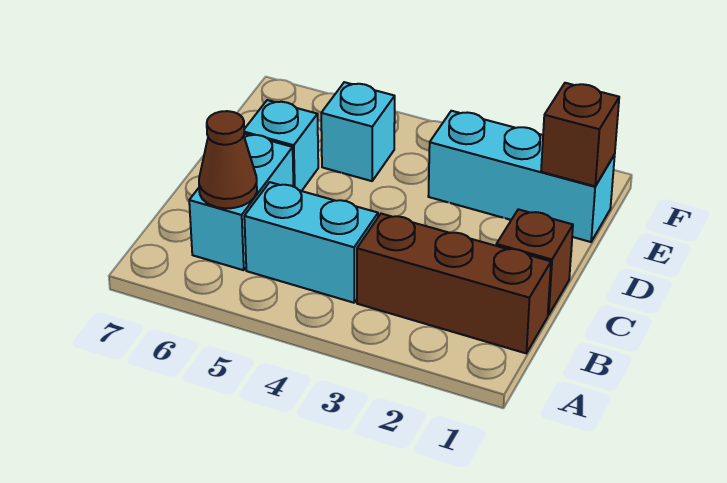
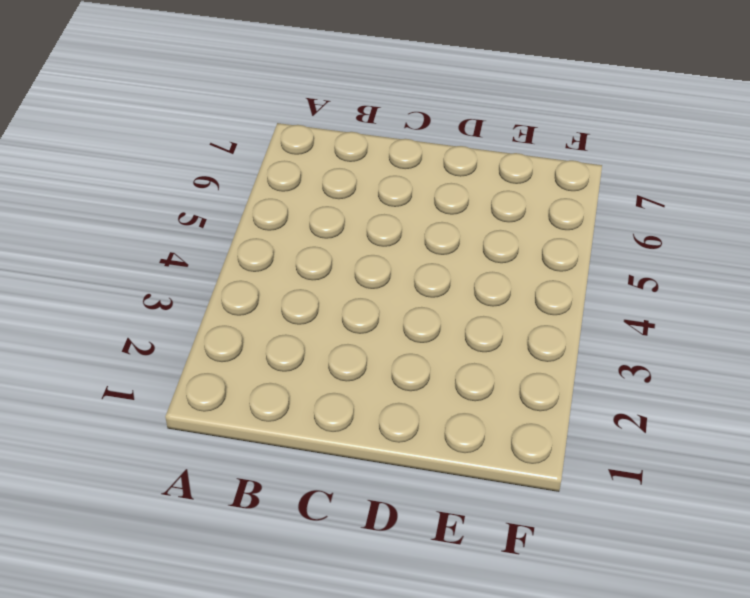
none -> brown brick B1:B3 level 1
none -> cyan brick B4:B5 level 1

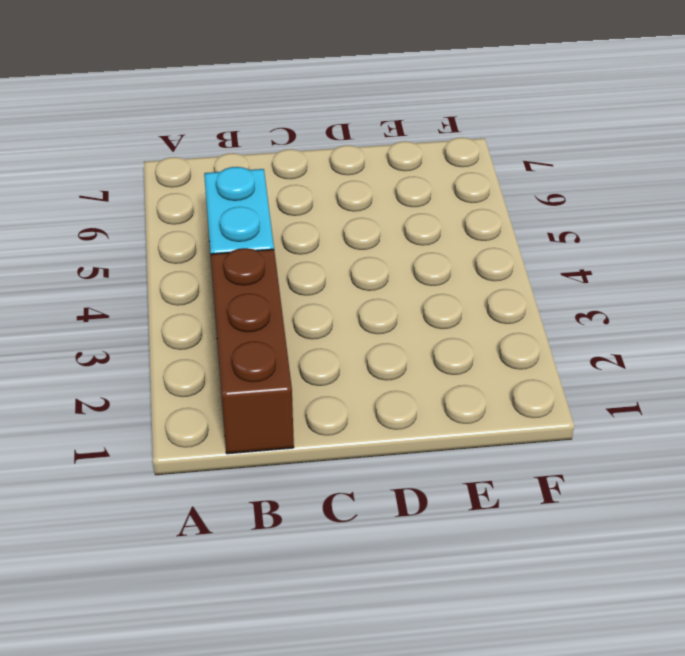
none -> cyan brick B6:C6 level 1
none -> brown brick C1 level 1

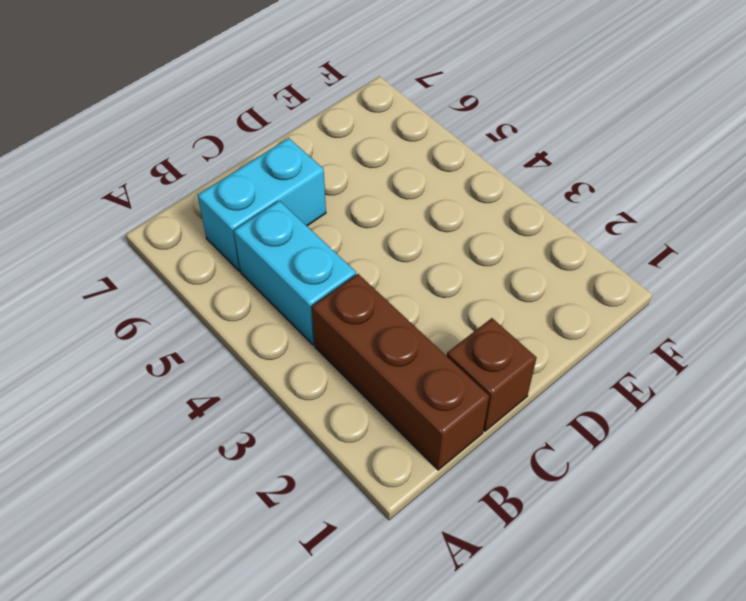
none -> cyan brick D6 level 1
none -> cyan brick E1:E3 level 1

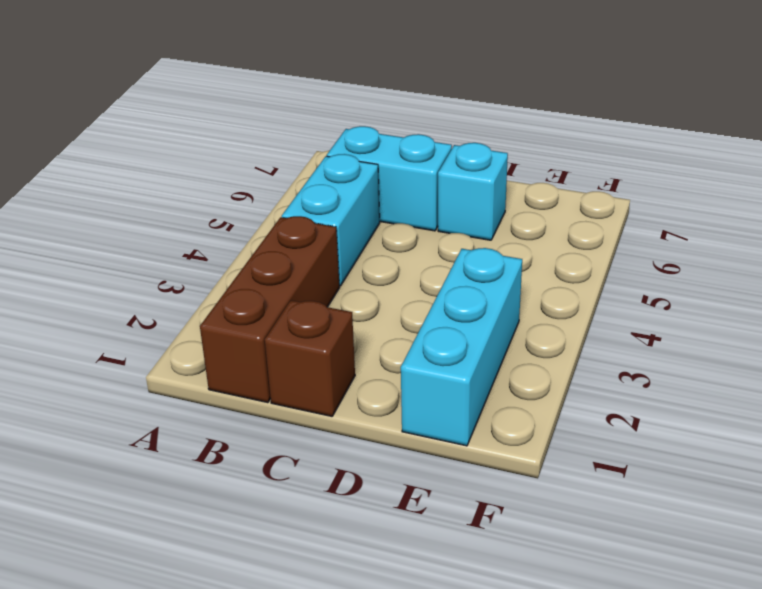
none -> cyan brick E5 level 1
none -> brown cone B6 level 2

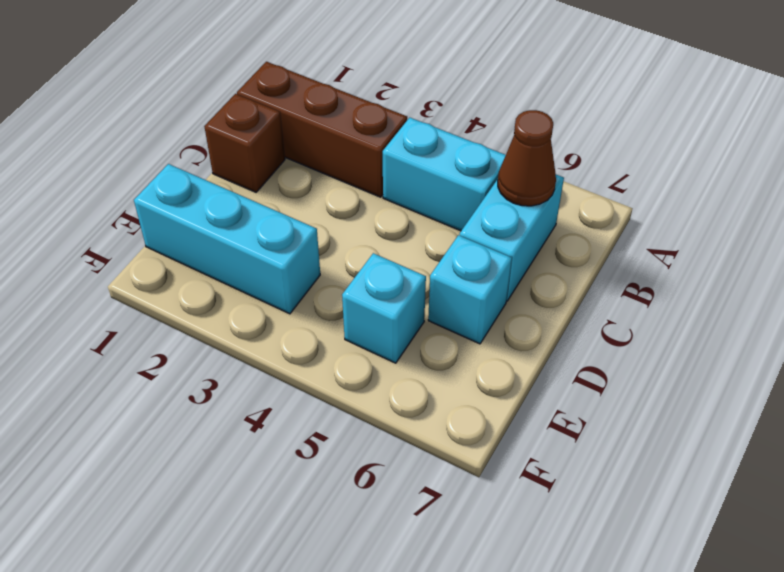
none -> brown brick E1 level 2

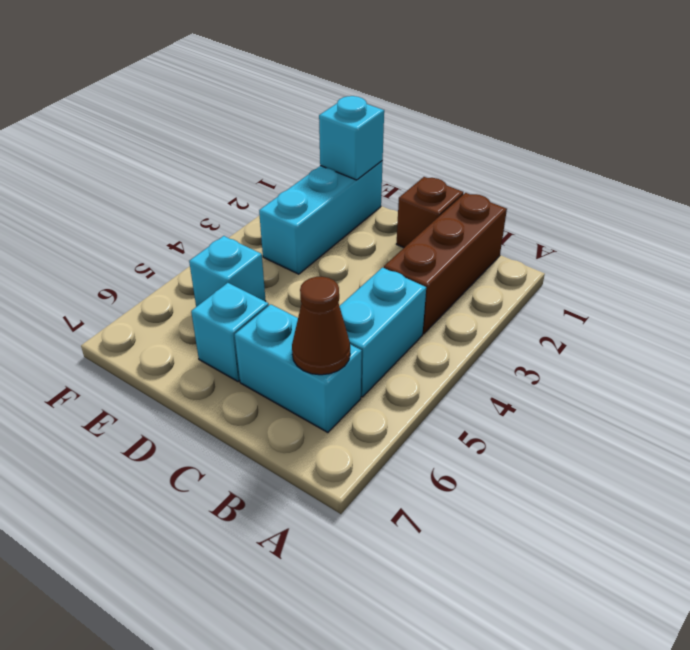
cyan brick E1 level 2 -> brown brick E1 level 2

